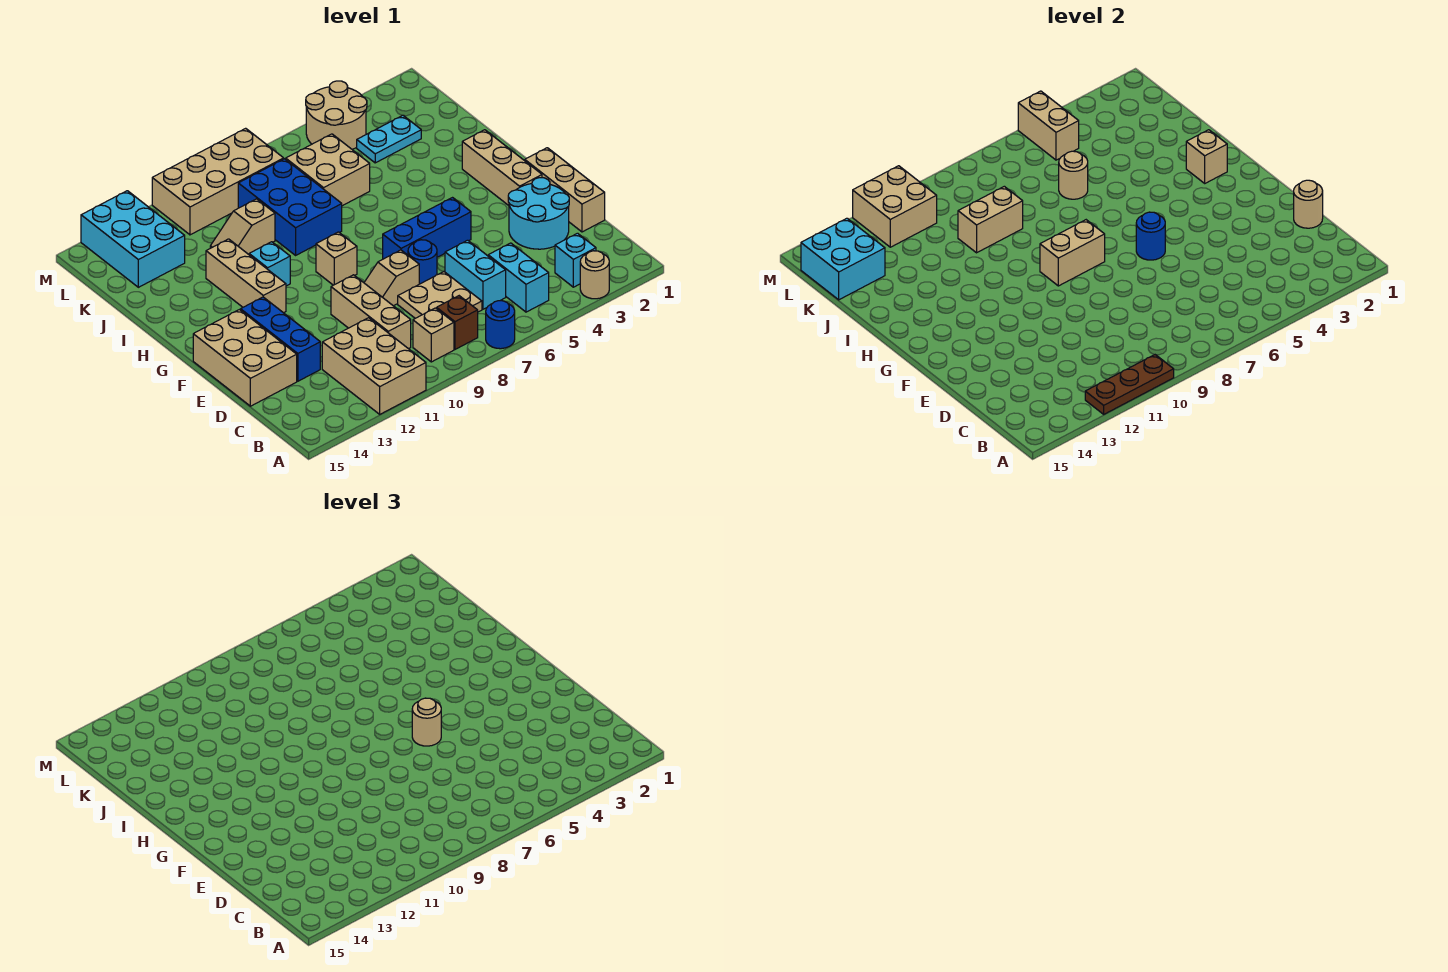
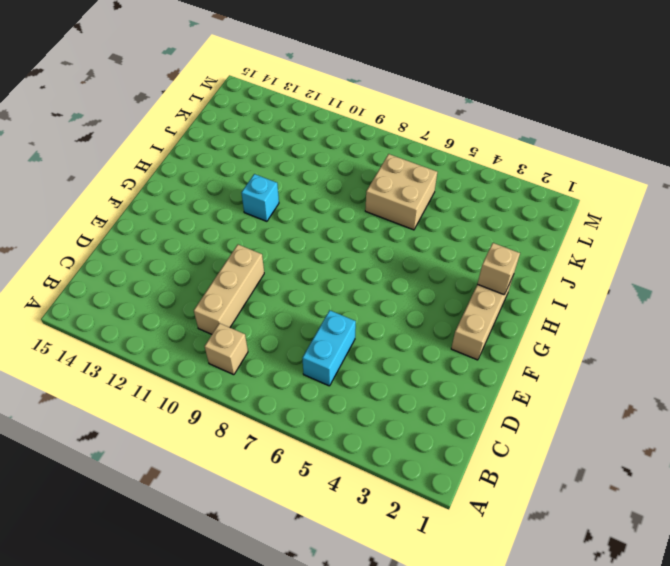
none -> tan round brick A3 level 1
none -> blue round brick A7 level 1
none -> tan brick A11:C12 level 1
none -> cyan brick B3 level 1

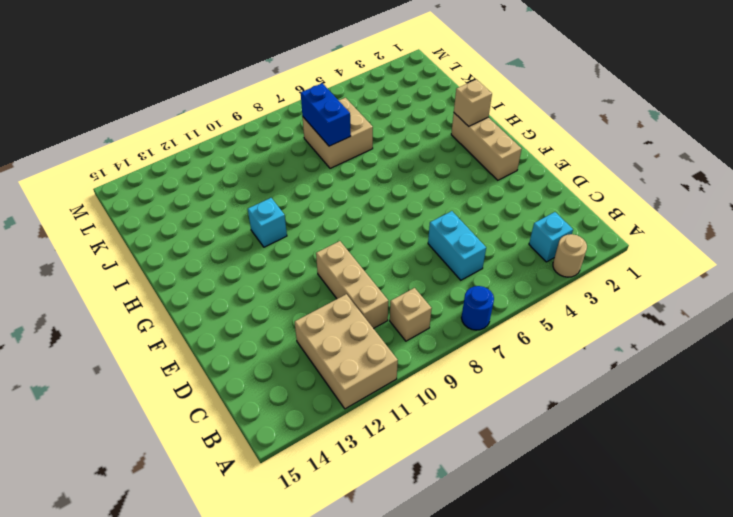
blue brick J7:K7 level 2 -> none
none -> cyan brick B5:C5 level 1
none -> brown brick B8 level 1
none -> tan plate C7:D8 level 1
none -> tan brick D1:F1 level 1

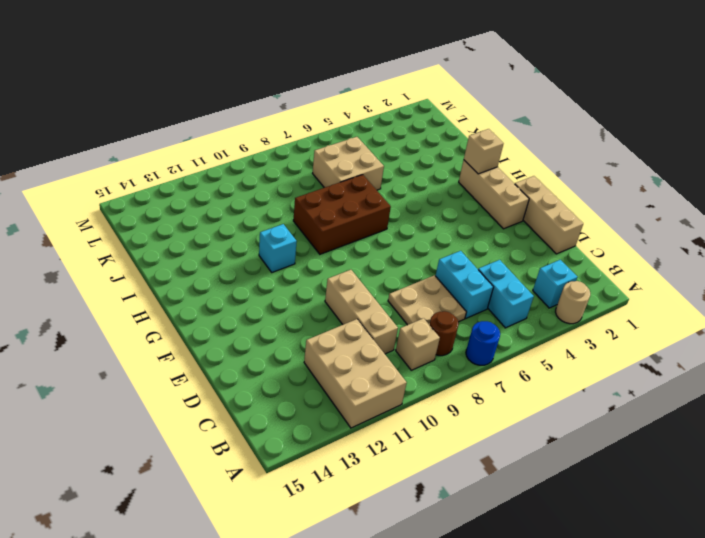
brown round brick B8 level 1 -> brown brick B8 level 1
brown brick H7:I9 level 1 -> blue brick I8:K9 level 1
none -> cyan round brick D2:E3 level 1
none -> blue brick D13:F13 level 1
none -> tan brick D14:F15 level 1
none -> blue round brick E7 level 1

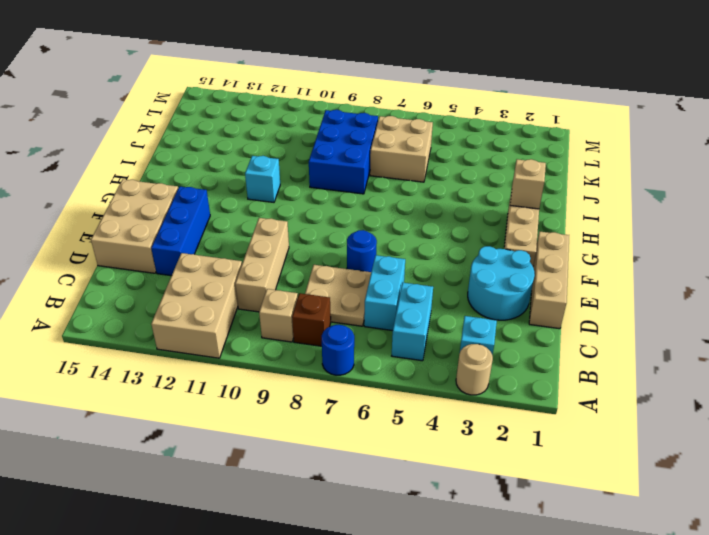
none -> tan slope E8:E9 level 1 top 8
none -> blue brick F5:F7 level 1
none -> tan brick G9 level 1
none -> tan brick G12:I12 level 1

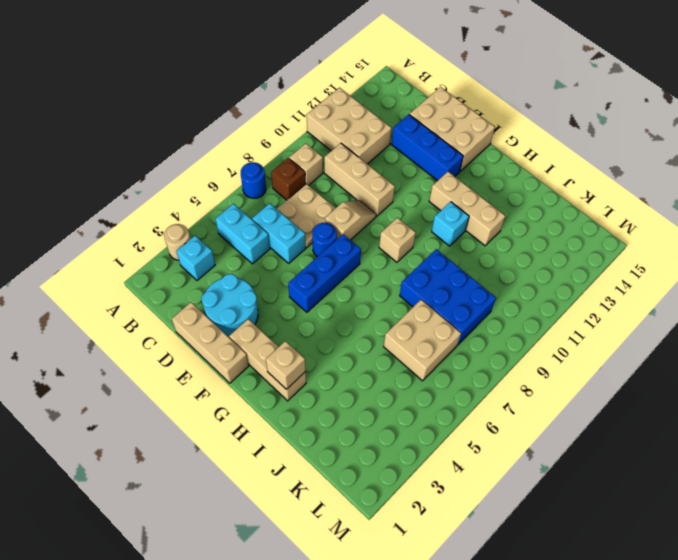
none -> tan slope J10:J11 level 1 top 10
none -> cyan plate K3:K4 level 1
none -> cyan brick K13:M14 level 1
none -> tan round brick L4:M5 level 1

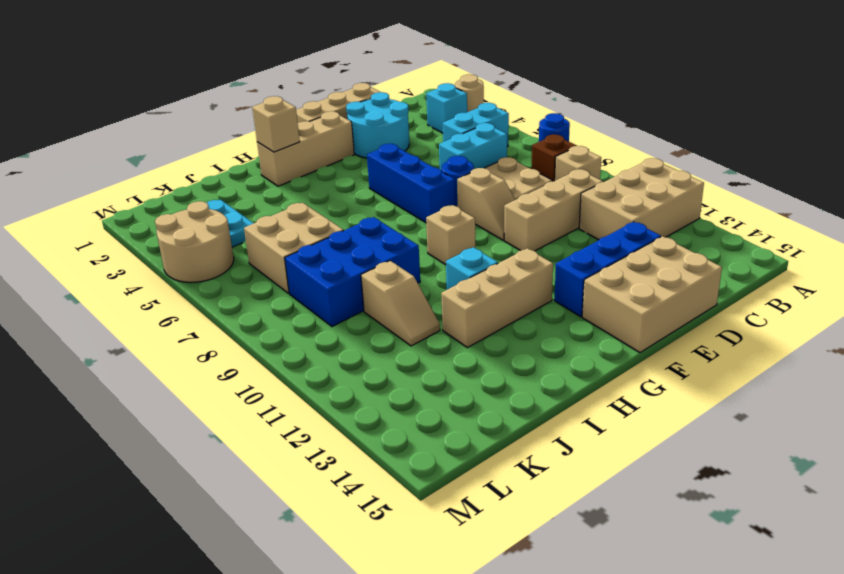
none -> cyan brick K13:M14 level 1
none -> tan brick L8:M11 level 1
none -> brown plate A10:A12 level 2
none -> tan round brick D1 level 2

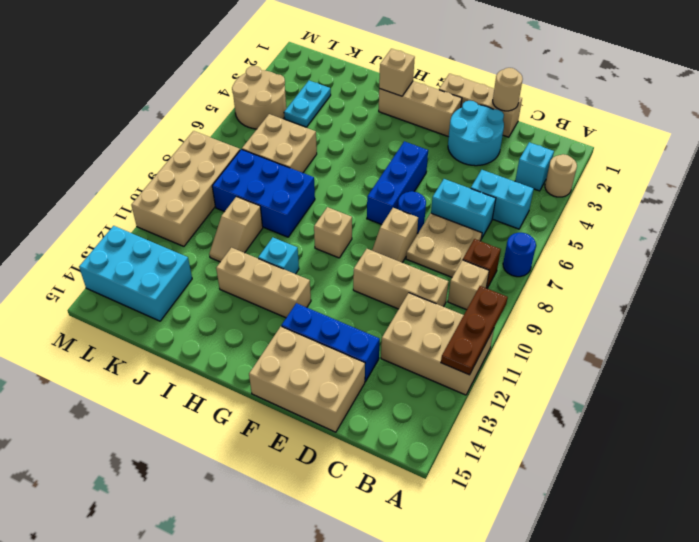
none -> blue round brick F6 level 2
none -> tan brick G8:G9 level 2
none -> tan round brick J6 level 2
none -> tan brick J9:J10 level 2

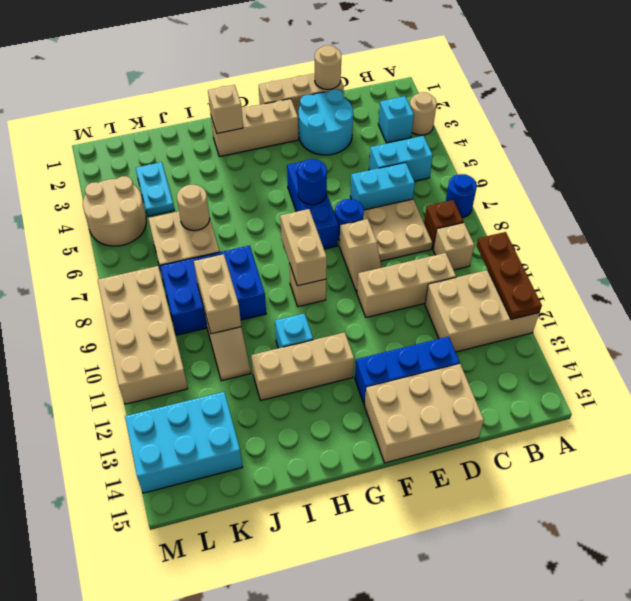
none -> cyan brick K14:L15 level 2
none -> tan brick L5:M5 level 2
none -> tan brick L11:M12 level 2
none -> tan round brick F6 level 3

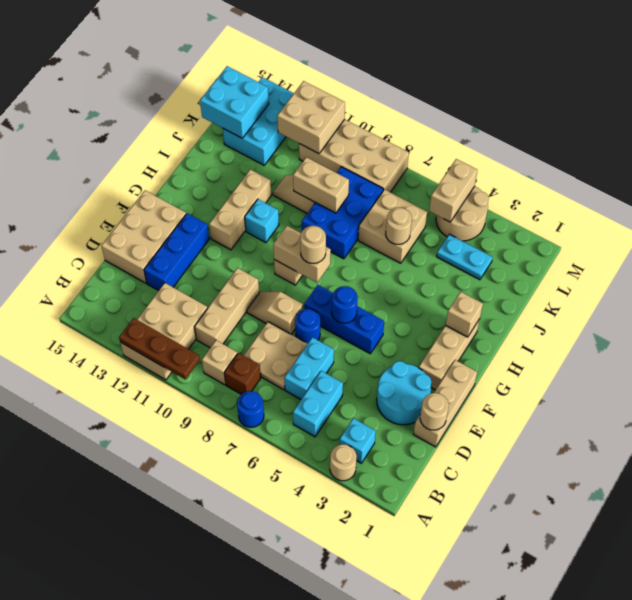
tan round brick G8 level 3 -> tan round brick F6 level 3

